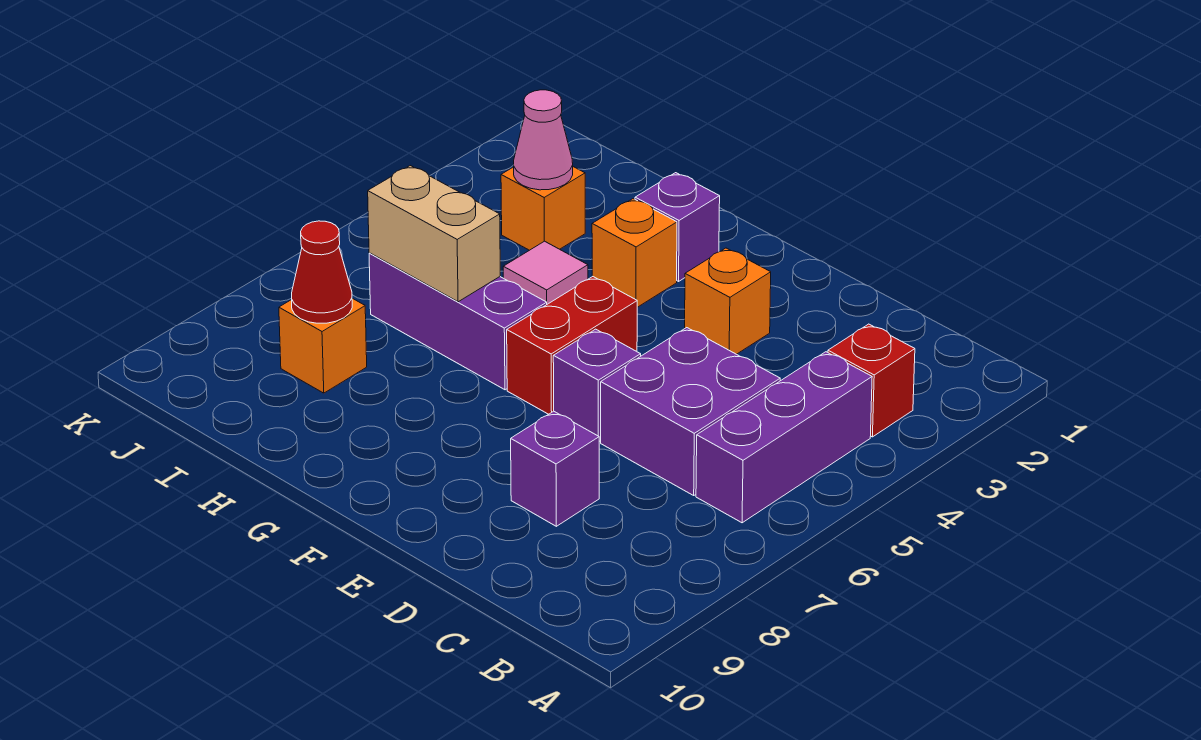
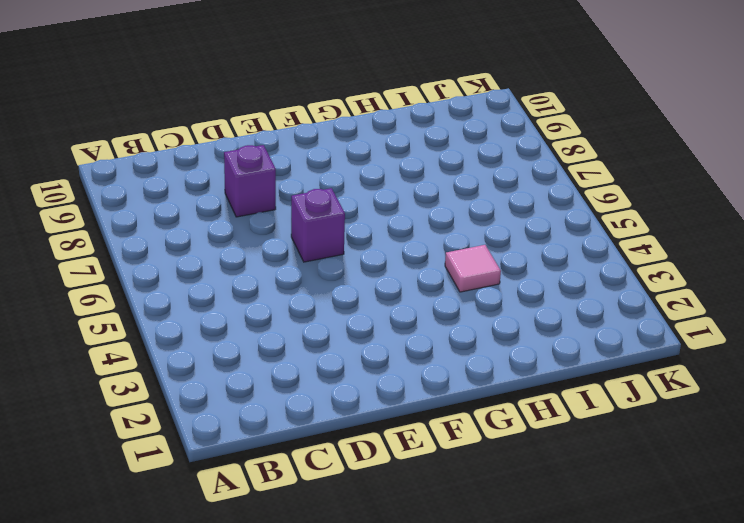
none -> red brick B3 level 1
none -> purple brick B4:B6 level 1
none -> purple brick C5:D6 level 1

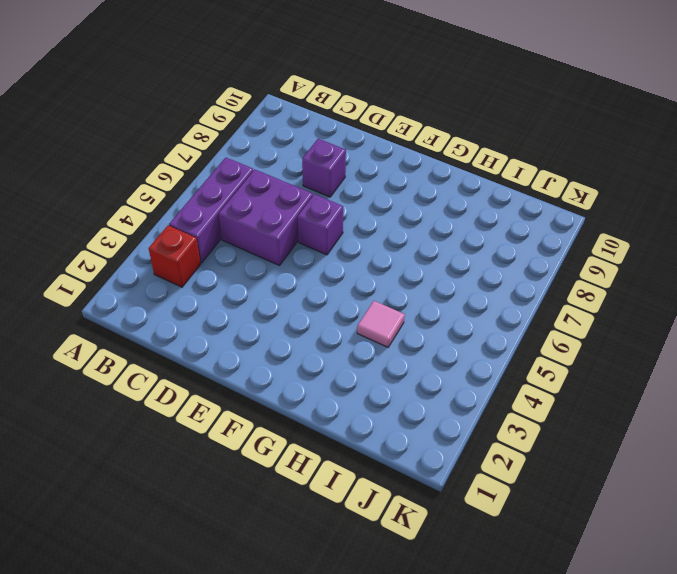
none -> orange brick E3 level 1
none -> red brick F5:F6 level 1
none -> purple brick G2 level 1

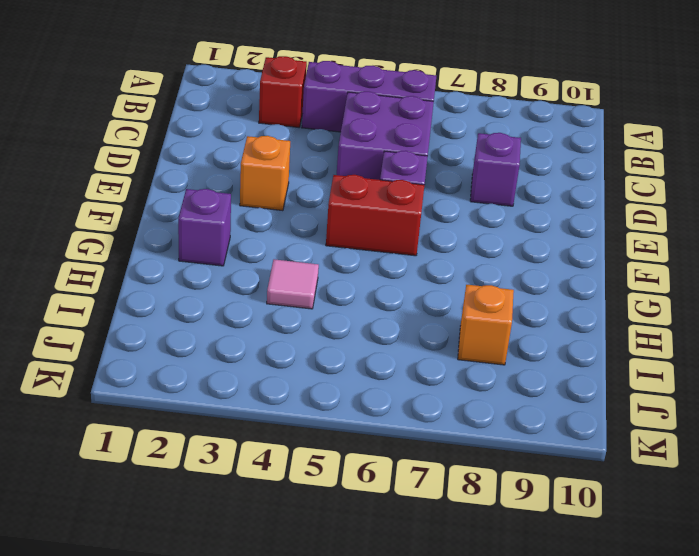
none -> orange brick G3 level 1
none -> purple brick G6:I6 level 1
none -> orange brick I3 level 1

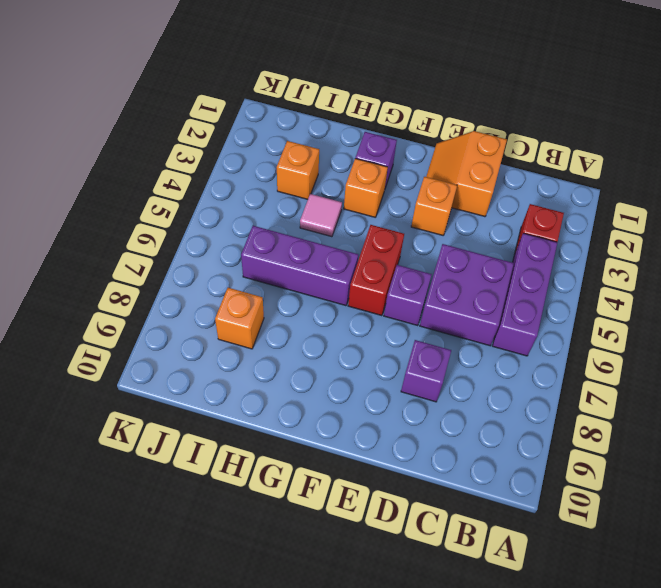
orange slope D1:E2 level 1 top D -> none
none -> tan brick H6:I6 level 2
none -> pink cone I3 level 2
none -> red cone I8 level 2

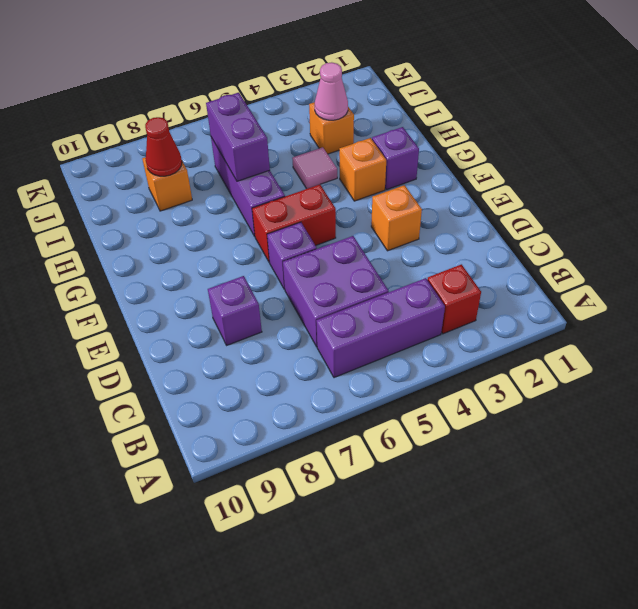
purple brick H6:I6 level 2 -> tan brick H6:I6 level 2

